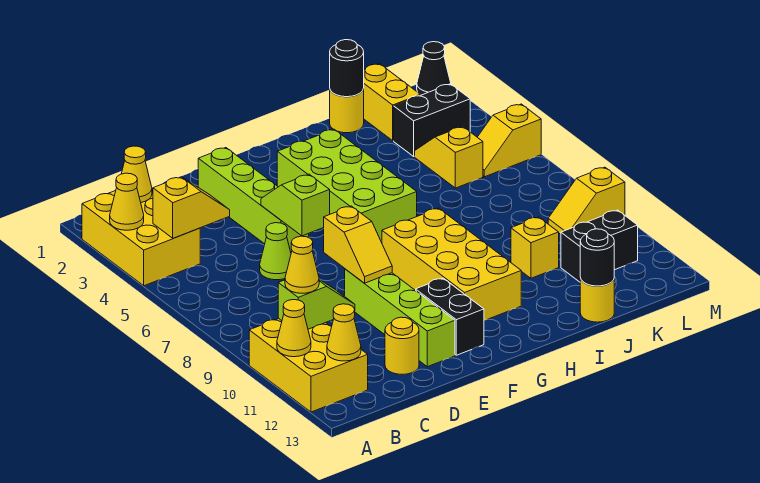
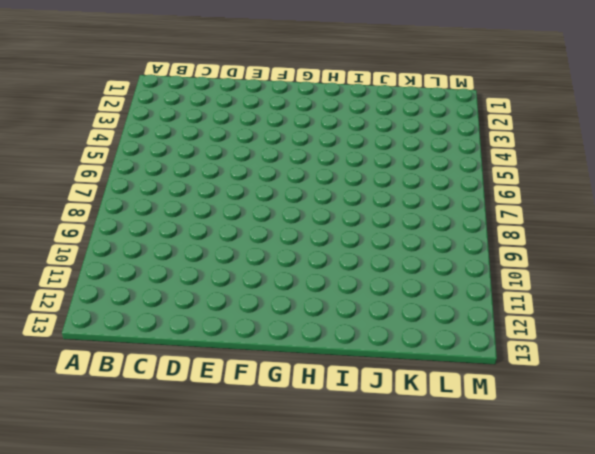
none -> yellow brick A2:B4 level 1
none -> yellow brick A10:B12 level 1
none -> lime cone D6 level 1
none -> yellow round brick D12 level 1

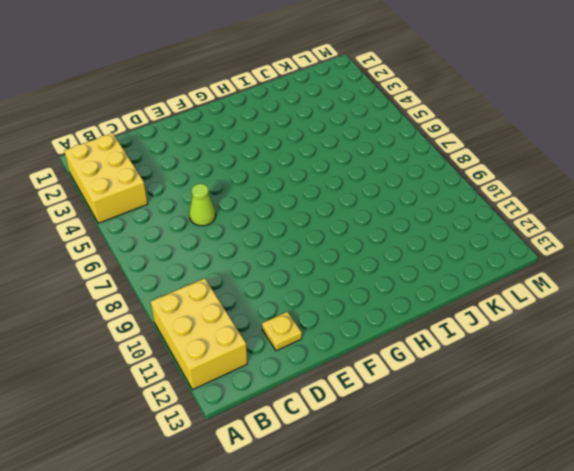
yellow plate D12 level 1 -> yellow round brick D12 level 1
none -> lime brick E2:E5 level 1
none -> lime brick E9:E12 level 1
none -> black brick F11:F12 level 1
none -> lime brick G3:H6 level 1

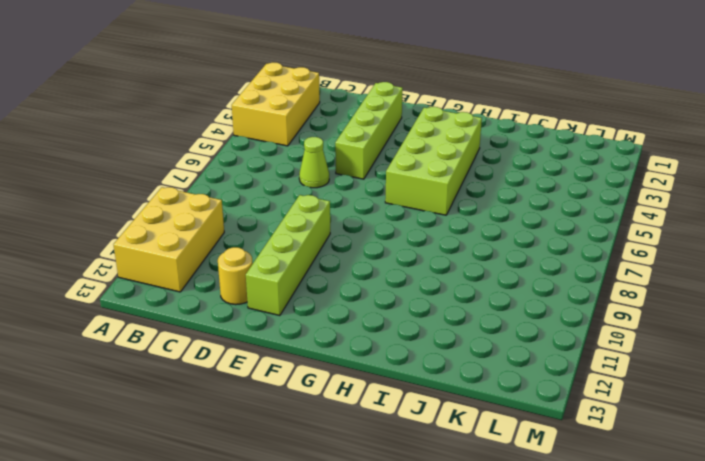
none -> black brick F11:F12 level 1
none -> yellow brick G8:H11 level 1
none -> yellow round brick J1 level 1
none -> yellow brick J10 level 1

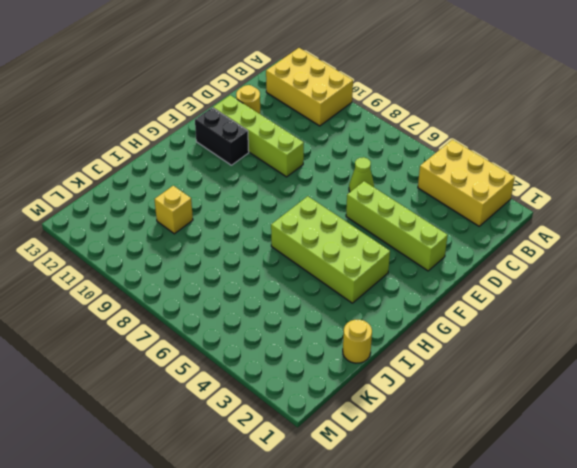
none -> yellow brick G8:H11 level 1
none -> yellow round brick J13 level 1
none -> yellow brick K1:K2 level 1
none -> black brick K3:L3 level 1

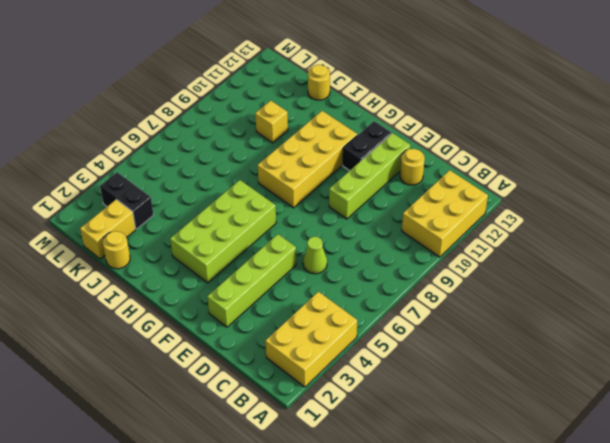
none -> yellow slope K4:K5 level 1 top 5
none -> black brick K11:L11 level 1
none -> yellow slope L5:M5 level 1 top M
none -> yellow slope L9:M9 level 1 top M

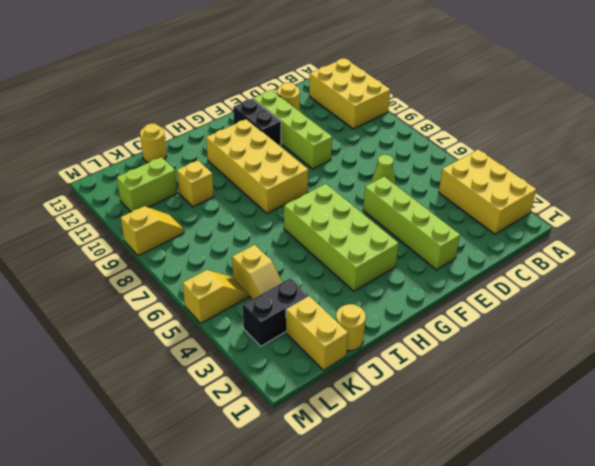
lime brick K11:L11 level 1 -> black brick K11:L11 level 1
none -> black cone M1 level 1
none -> yellow cone A3 level 2
none -> yellow cone A11 level 2
none -> yellow cone B2 level 2

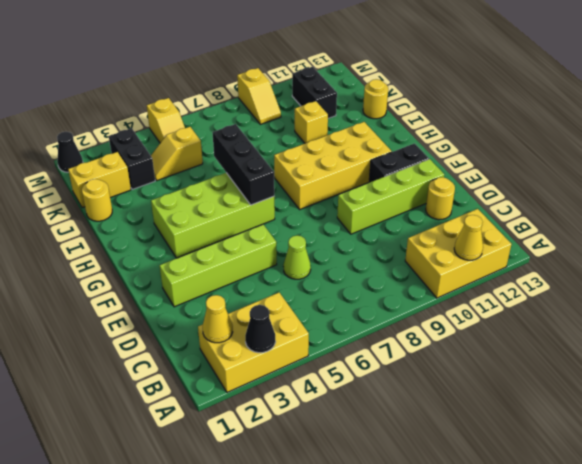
black cone A3 level 2 -> yellow cone A3 level 2
black brick G6:I6 level 2 -> none
none -> yellow slope B4:C4 level 2 top B
none -> lime slope B10:C10 level 2 top B
none -> yellow cone B12 level 2
none -> lime slope E5:E6 level 2 top 6

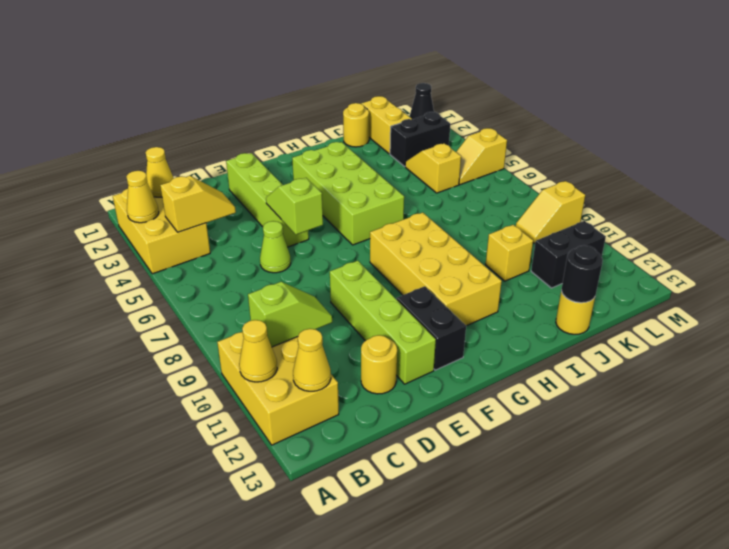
none -> yellow slope E8:E9 level 2 top 8
none -> black round brick J1 level 2
none -> yellow cone B10 level 3

